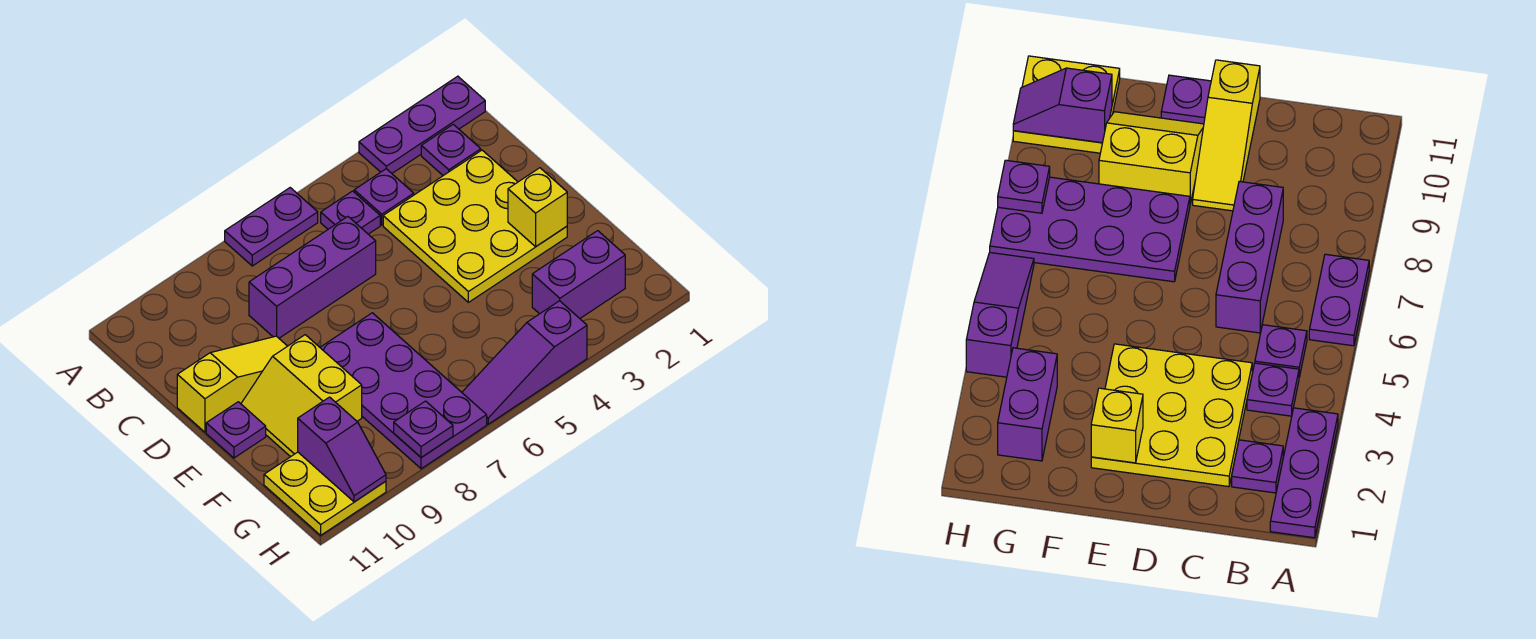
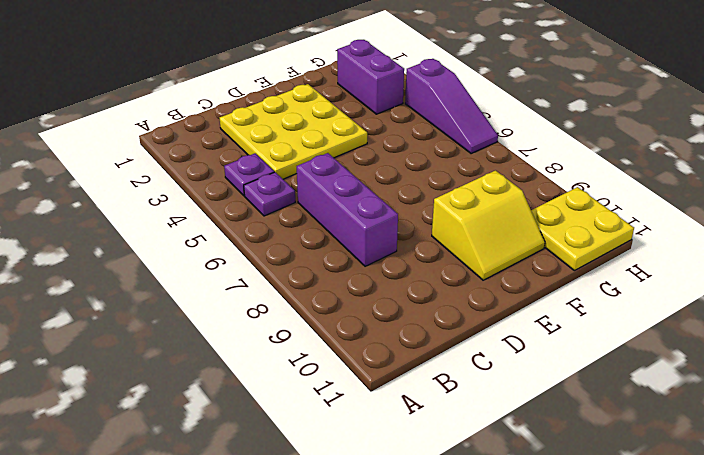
none -> purple plate A1:A3 level 1
none -> purple plate A6:A7 level 1
none -> purple plate B2 level 1

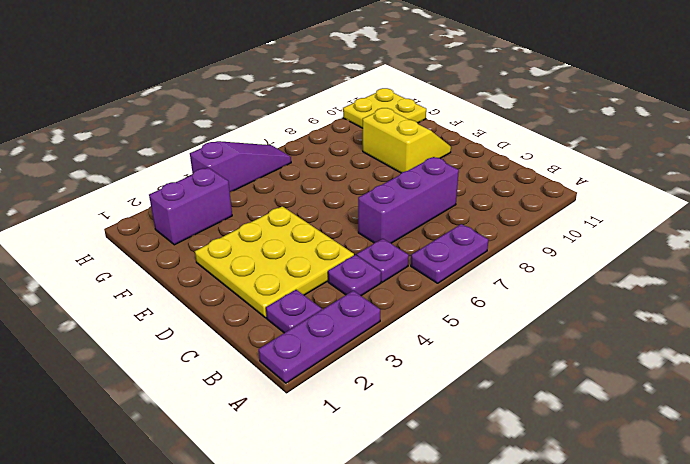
none -> yellow slope D9:D11 level 1 top 11
none -> purple plate E7:H8 level 1
none -> purple plate E11 level 1

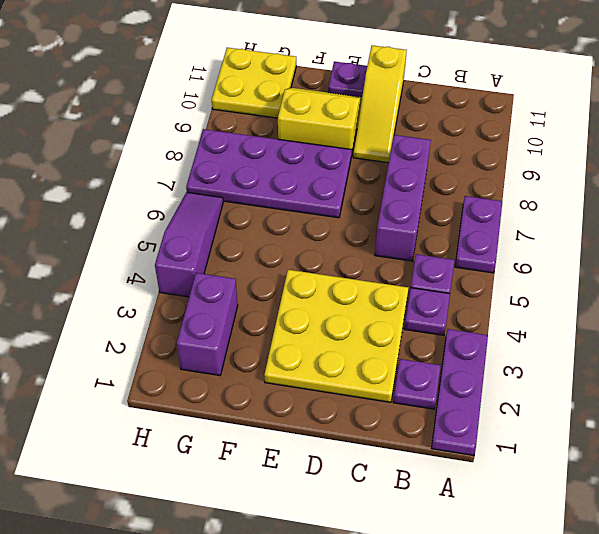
none -> yellow brick E2 level 2
none -> purple slope G10:H10 level 2 top G
none -> purple plate H8 level 2

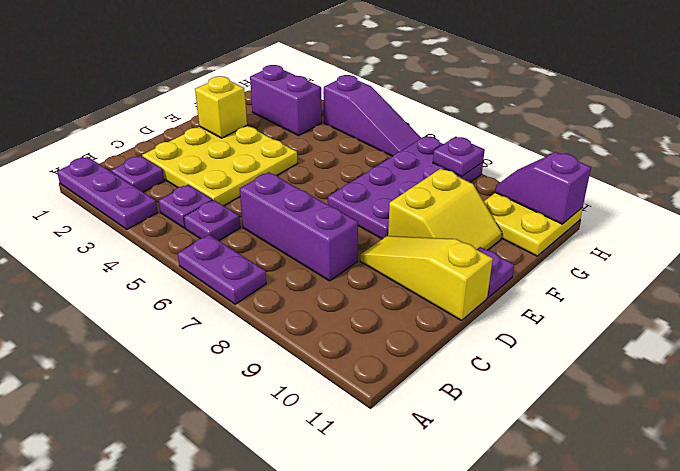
purple slope H10:H11 level 2 top 11 -> purple slope G10:H10 level 2 top G

